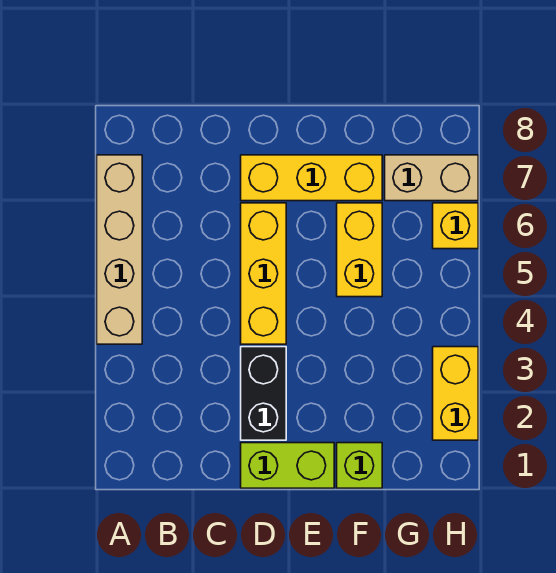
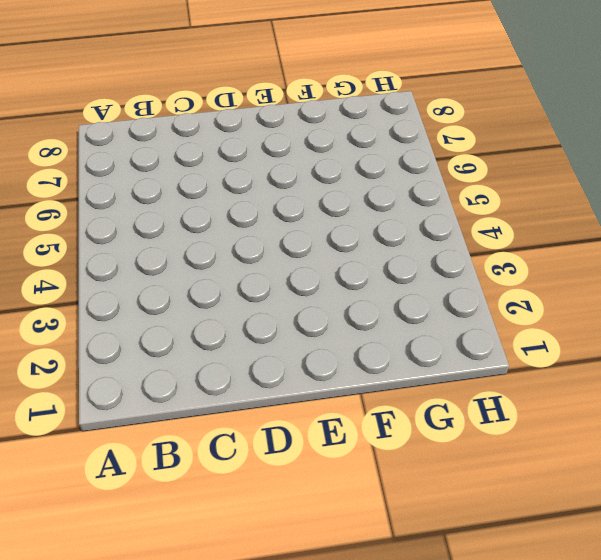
none -> tan brick A4:A7 level 1
none -> lime brick D1:E1 level 1

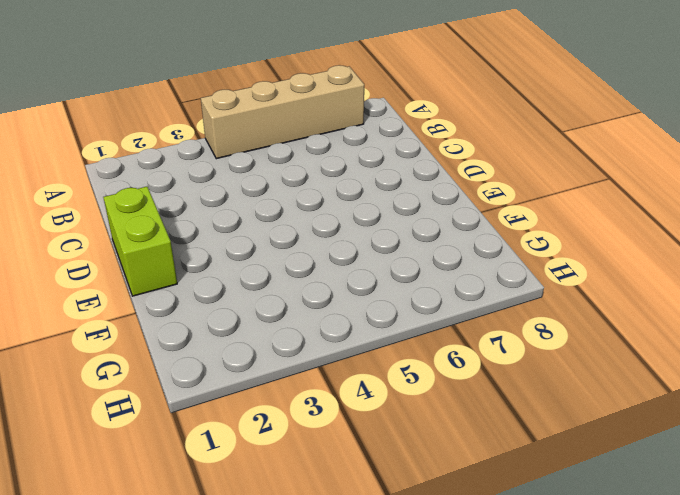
none -> black brick D2:D3 level 1
none -> yellow brick D4:D6 level 1

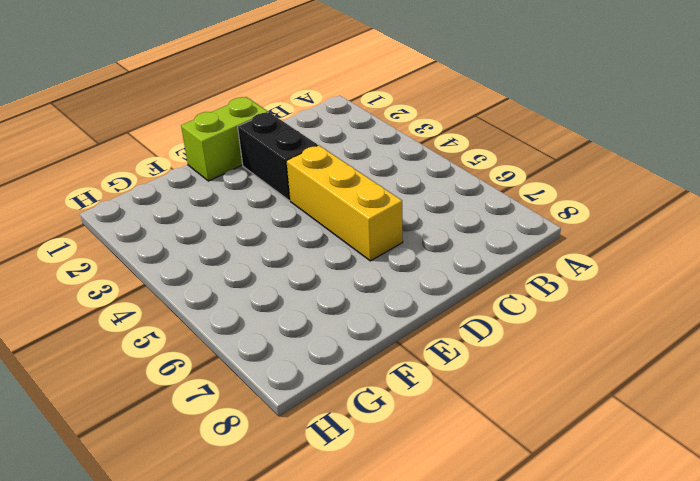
none -> tan brick A4:A7 level 1
none -> yellow brick D7:F7 level 1

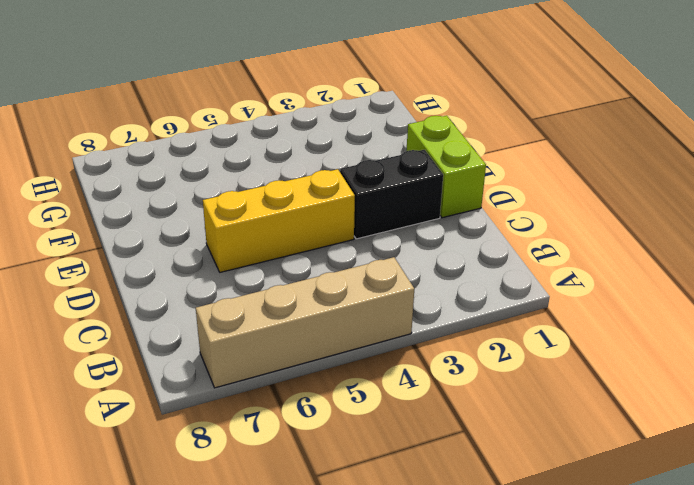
none -> yellow brick D7:F7 level 1
none -> lime brick F1 level 1

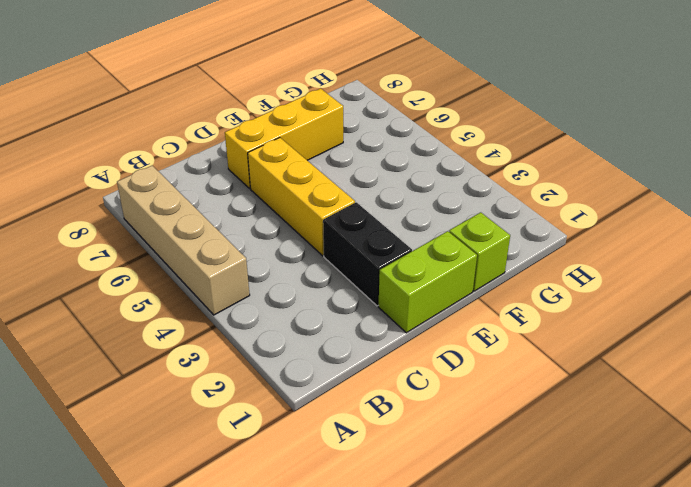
none -> yellow brick F5:F6 level 1
none -> tan brick G7:H7 level 1

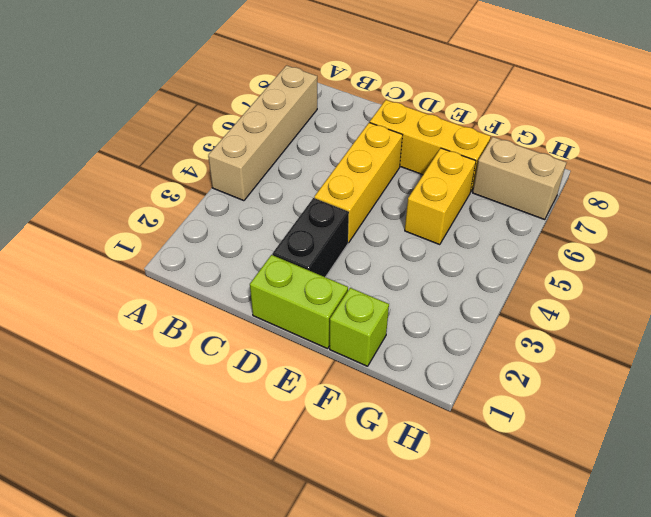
none -> yellow brick H2:H3 level 1
none -> yellow brick H6 level 1

